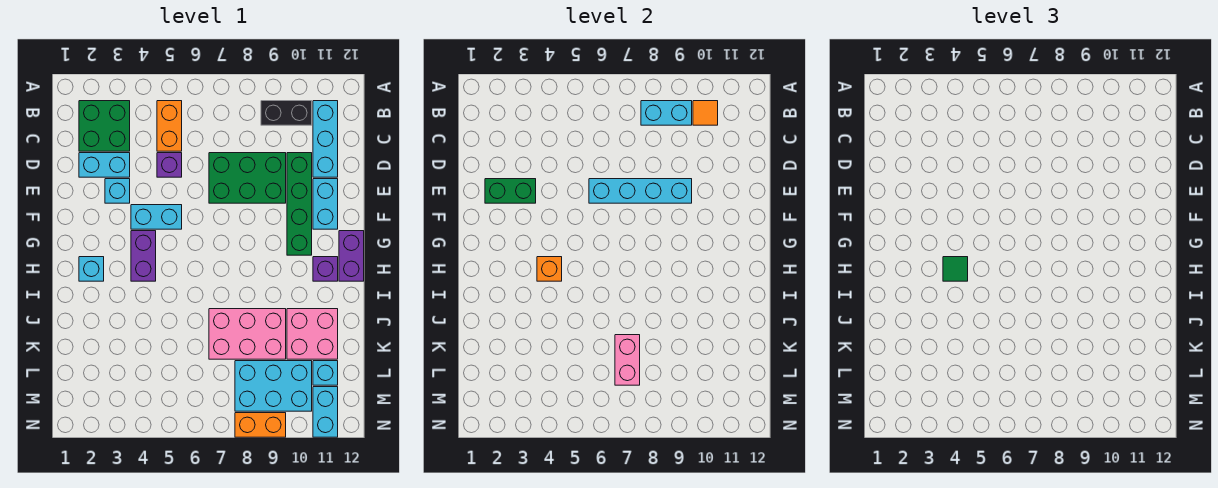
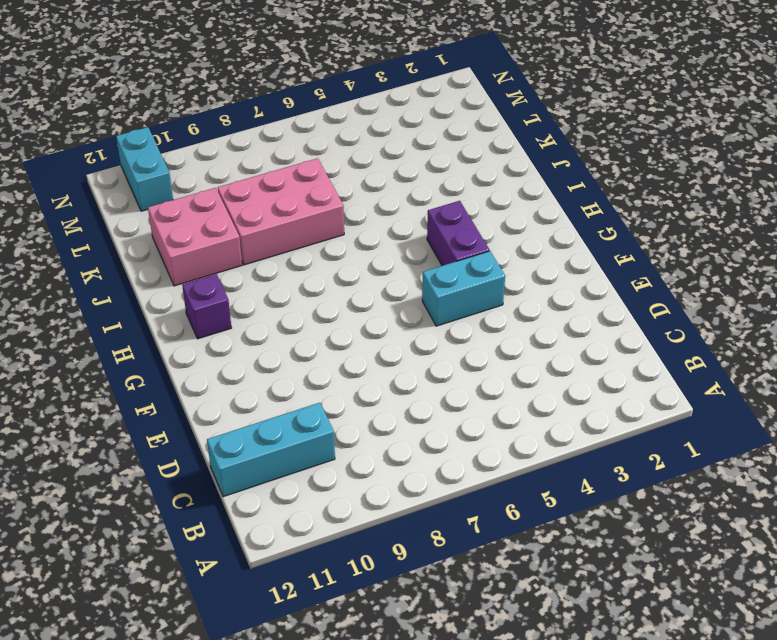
cyan brick C10:C12 level 1 -> cyan brick B11:D11 level 1
none -> green brick B2:C3 level 1
none -> orange brick B5:C5 level 1
none -> black brick B9:B10 level 1

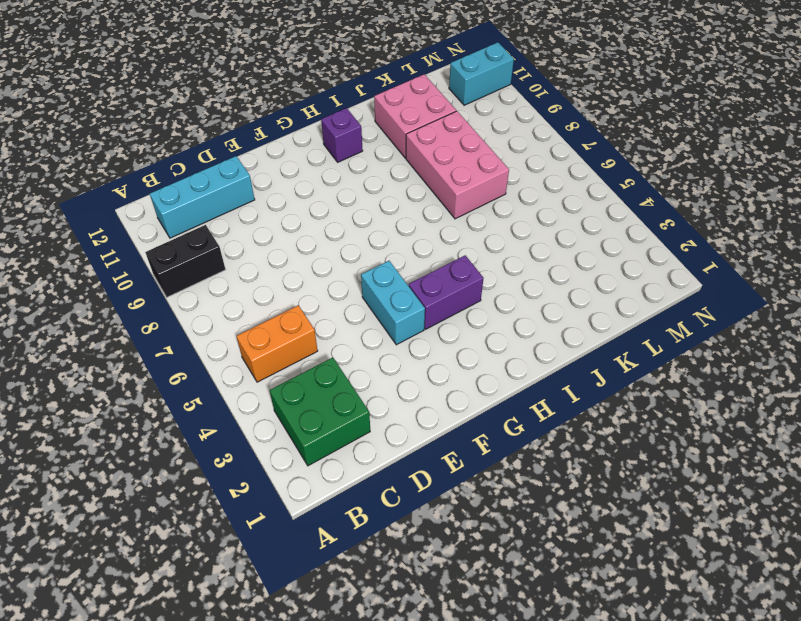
black brick A9:B9 level 1 -> black brick B9:B10 level 1
none -> cyan brick D2:D3 level 1
none -> purple brick D5 level 1
none -> green brick D7:E9 level 1

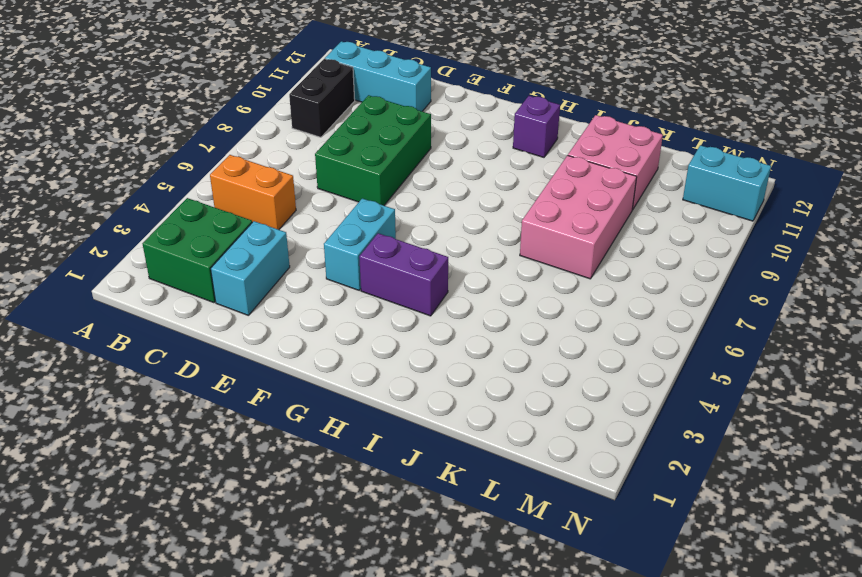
none -> purple brick D5 level 1
none -> green brick D10:G10 level 1
none -> cyan brick E3 level 1

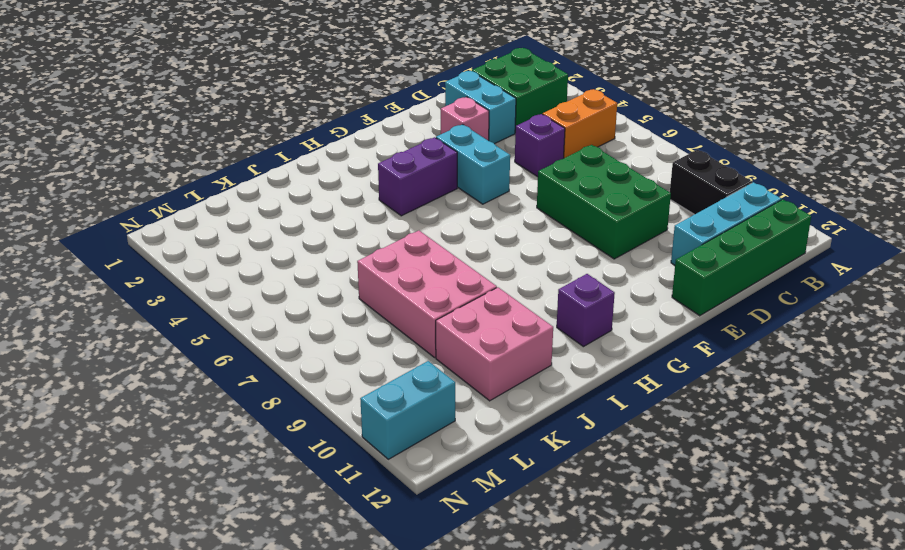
green brick B12:E12 level 1 -> green brick D10:G10 level 1
pink brick E3 level 1 -> cyan brick E3 level 1
none -> cyan brick E11:F11 level 1
none -> purple brick G12:H12 level 1
none -> cyan brick H2 level 1

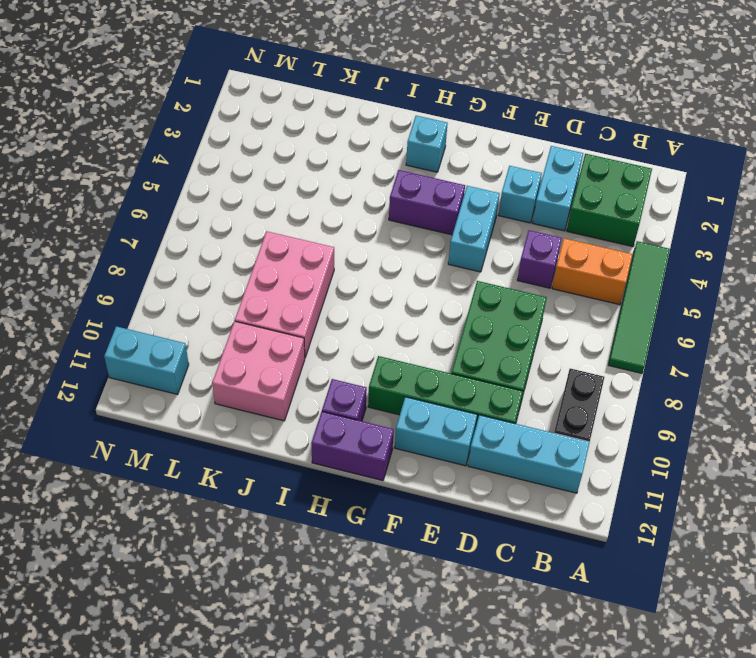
green tile A4:A7 level 1 -> none
none -> cyan brick L8:M10 level 1
none -> cyan brick L11 level 1
none -> orange brick N8:N9 level 1

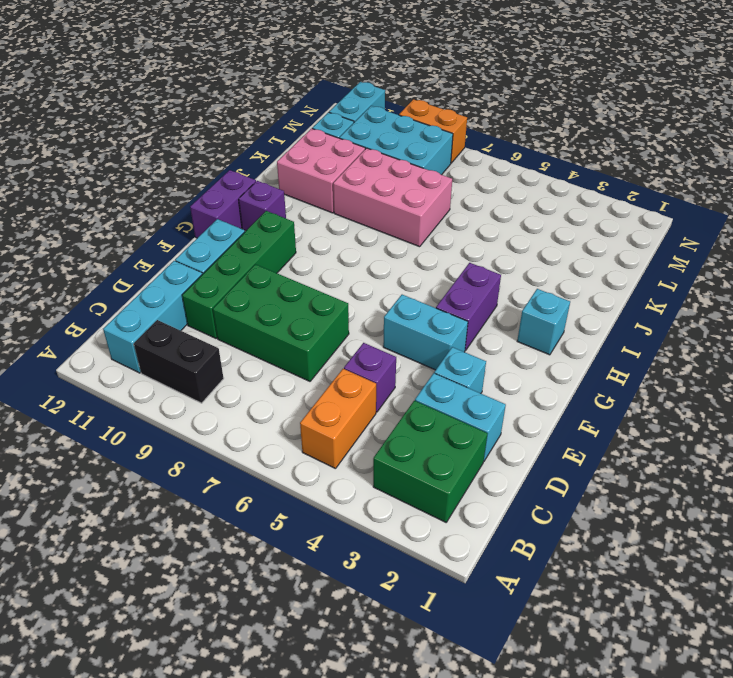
none -> cyan brick B8:B9 level 2
none -> orange tile B10 level 2
none -> green brick E2:E3 level 2

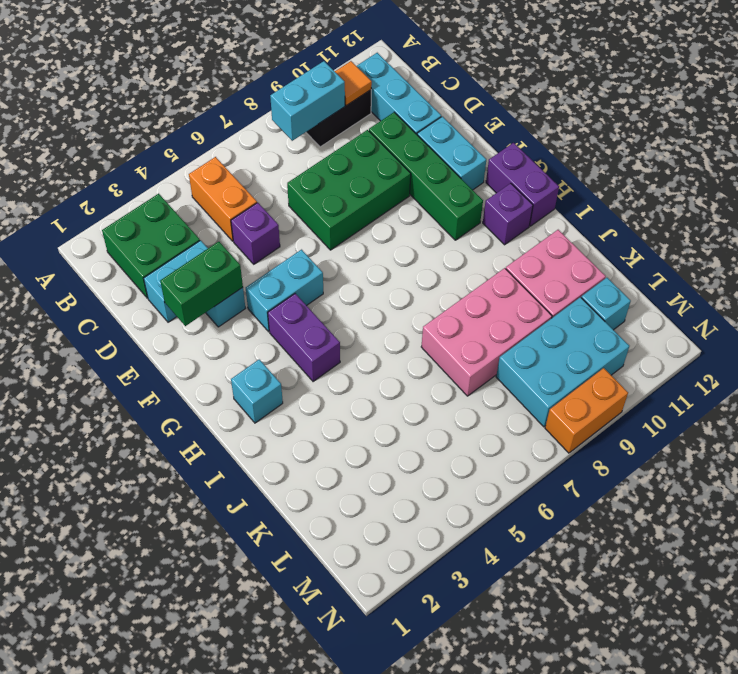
none -> cyan brick M11:N11 level 1
none -> cyan brick E6:E9 level 2
none -> orange brick H4 level 2

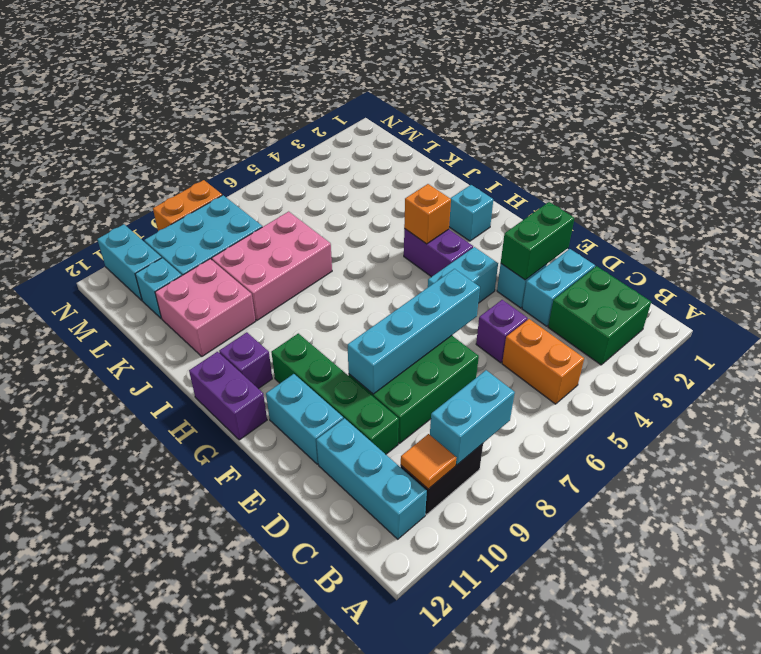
none -> pink brick K7:L7 level 2
none -> green tile H4 level 3

